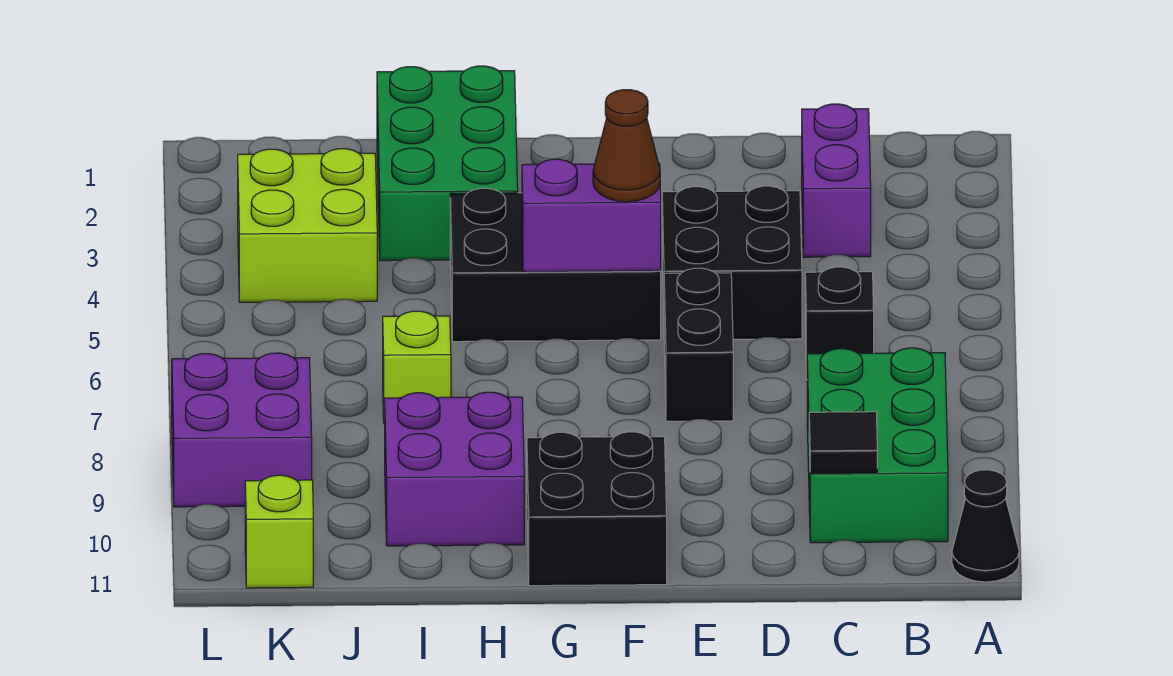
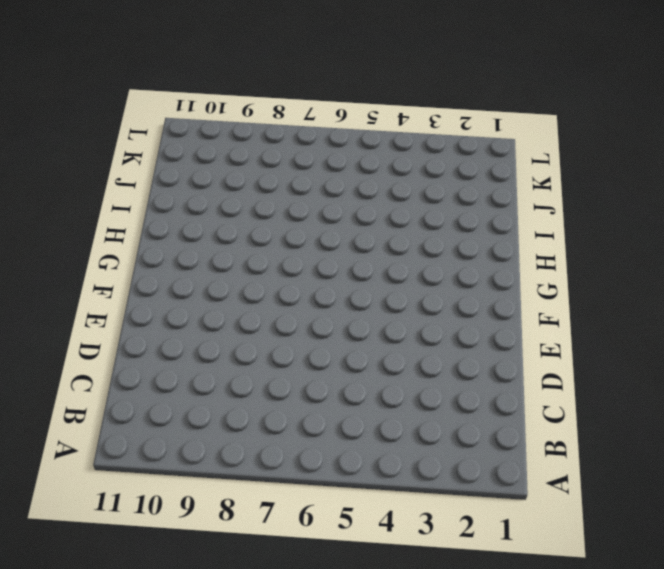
none -> black cone A11 level 1
none -> green brick B8:C10 level 1
none -> purple brick C2:C3 level 1

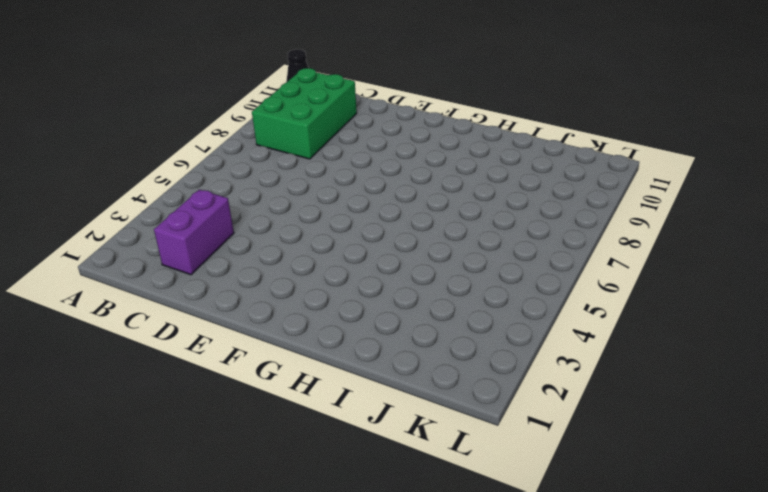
none -> black brick C6 level 1
none -> black brick D4:E5 level 1
none -> black brick E6:E7 level 1

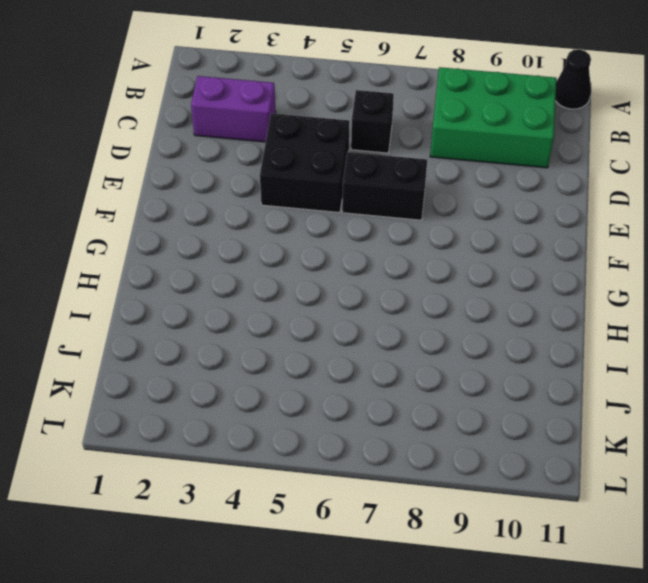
none -> black brick F4:H5 level 1
none -> black brick F10:G11 level 1
none -> green brick H1:I3 level 1

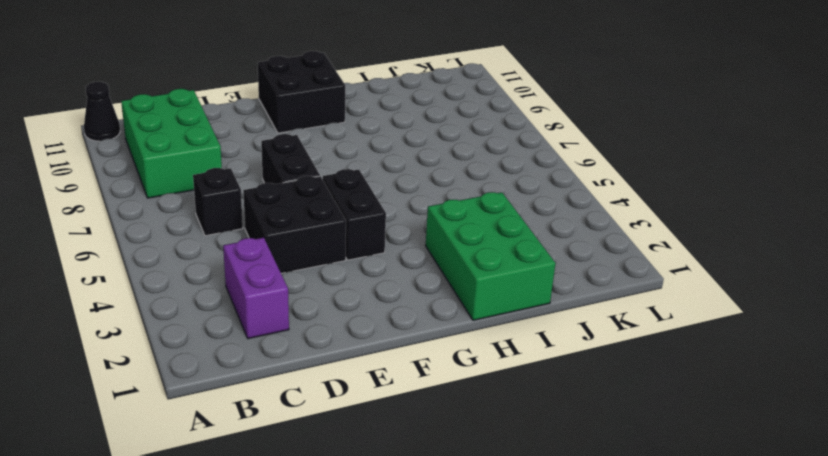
black brick F4:F5 level 1 -> black brick F4:H5 level 1
none -> purple brick H9:I10 level 1
none -> lime brick I7 level 1
none -> lime brick J3:K4 level 1

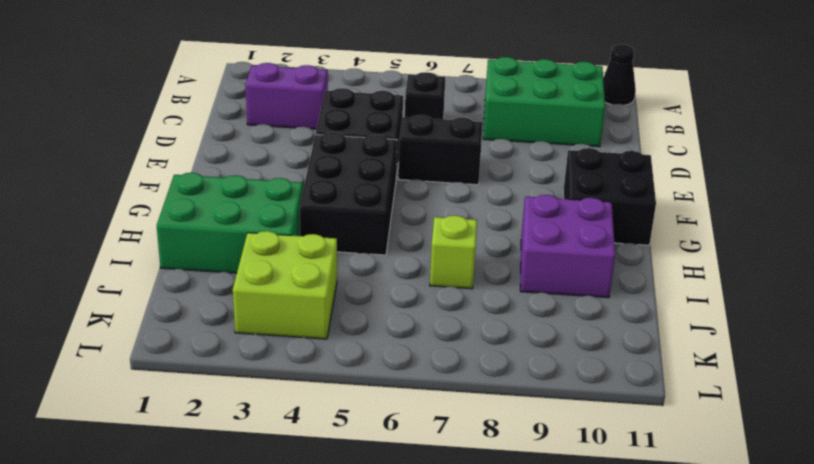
none -> purple brick K8:L9 level 1
none -> lime brick K11 level 1
none -> black tile C10 level 2

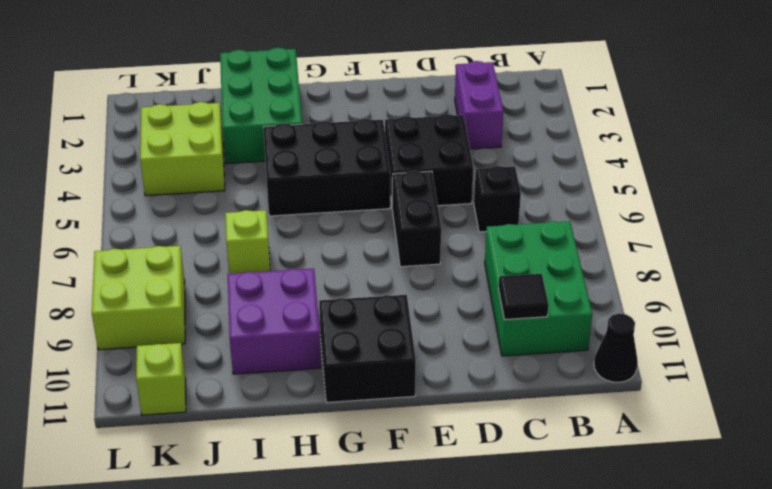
lime brick K8:L9 level 1 -> purple brick K8:L9 level 1
none -> purple brick F5:G5 level 2
none -> brown cone F5 level 3

